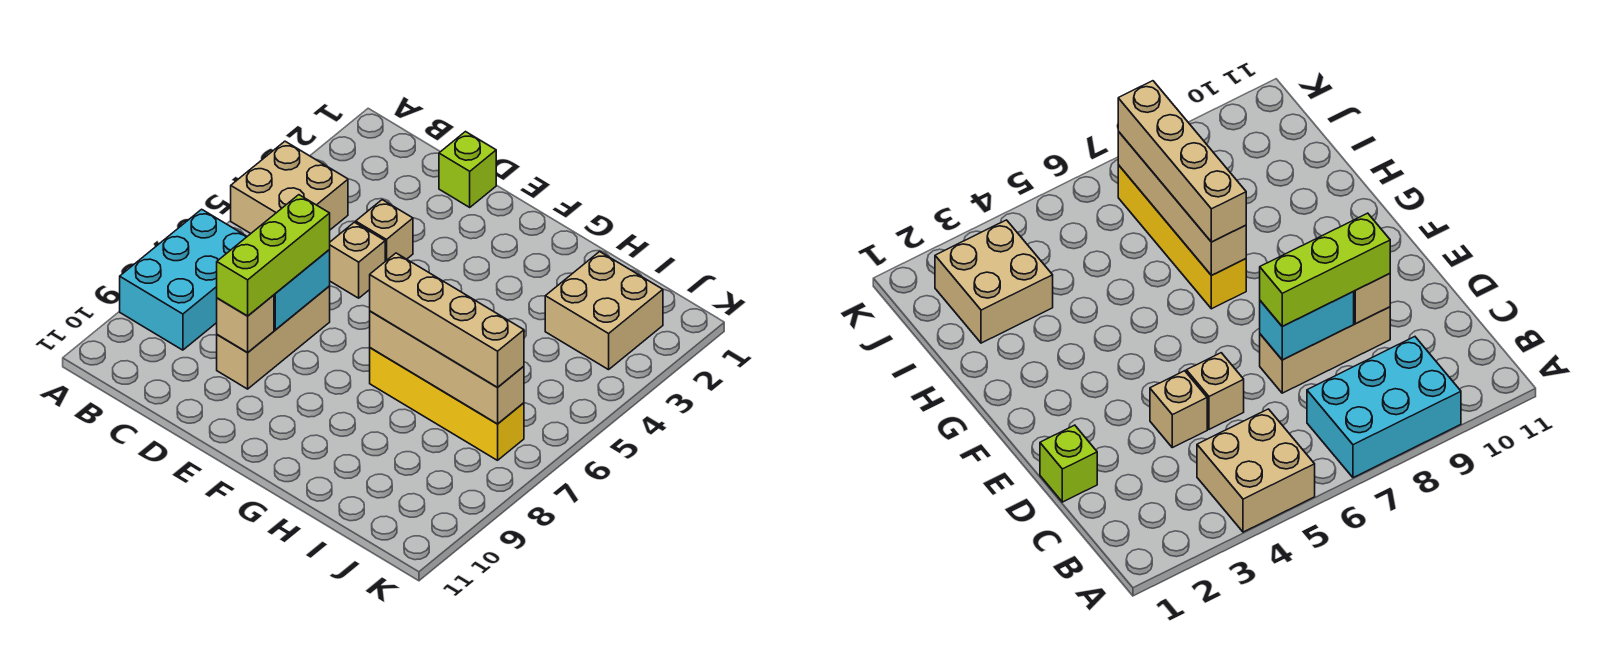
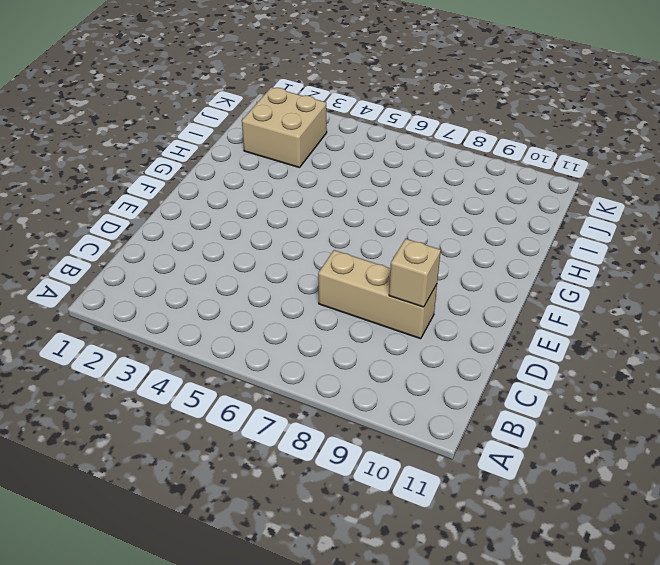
none -> tan brick A4:B5 level 1
none -> cyan brick A7:B9 level 1
none -> lime brick D1 level 1

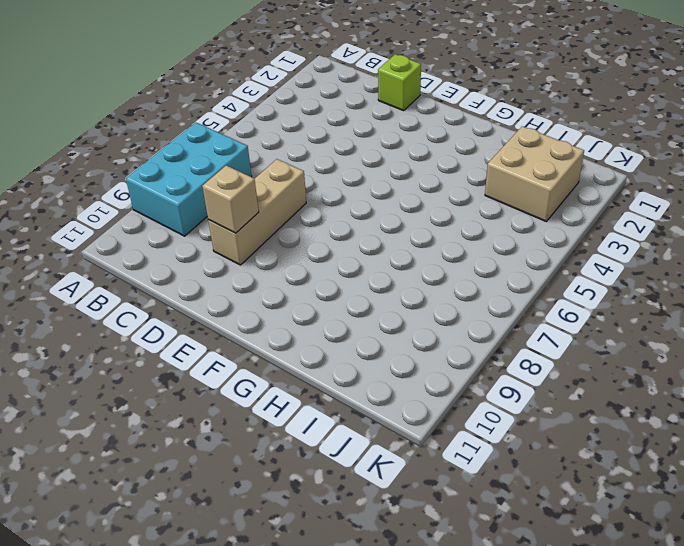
none -> tan brick A4:B5 level 1
none -> tan brick D4 level 1
none -> tan brick D5 level 1

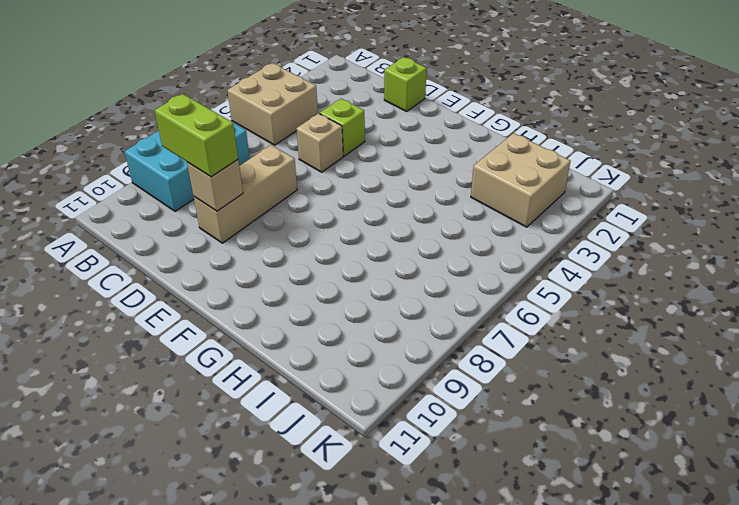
lime brick C9:D9 level 3 -> lime brick D7:D9 level 3
lime brick D4 level 1 -> tan brick D4 level 1
none -> yellow brick G7:J7 level 1
none -> cyan brick D7:D8 level 2
none -> tan brick G7:J7 level 2

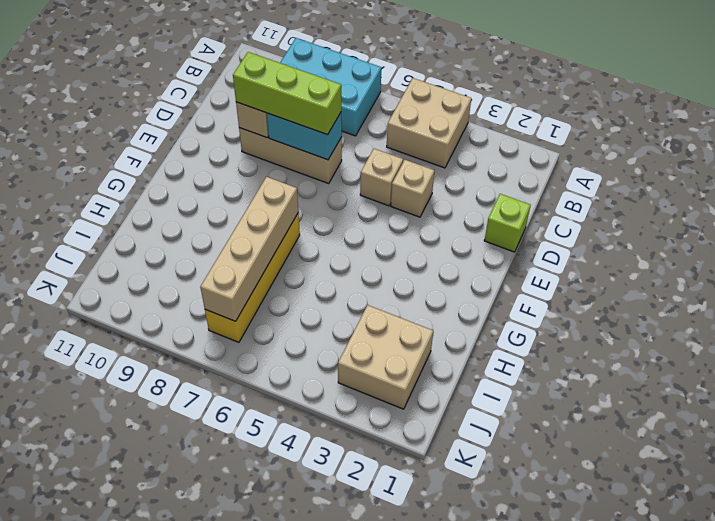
none -> tan brick G7:J7 level 3

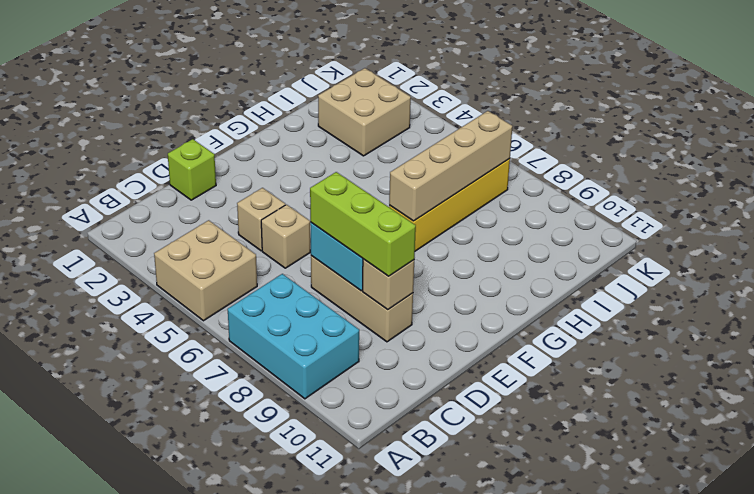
none -> tan brick G7:J7 level 3

